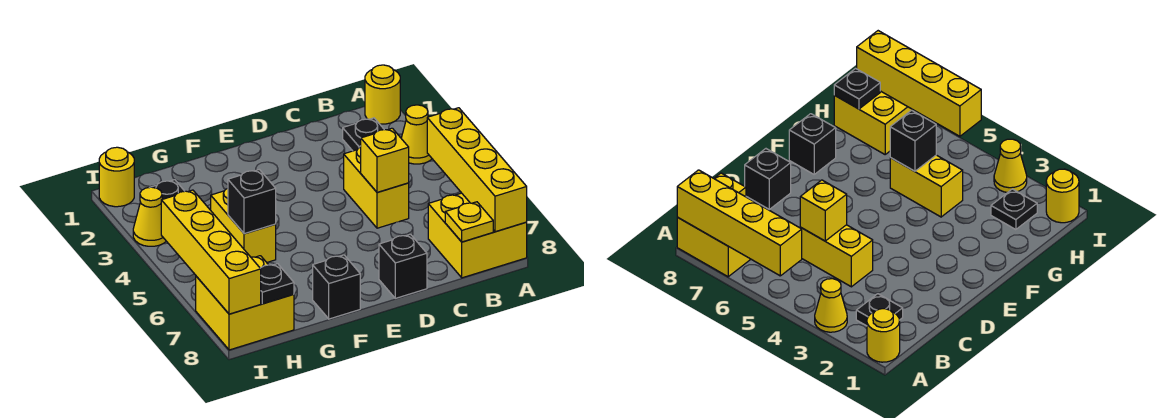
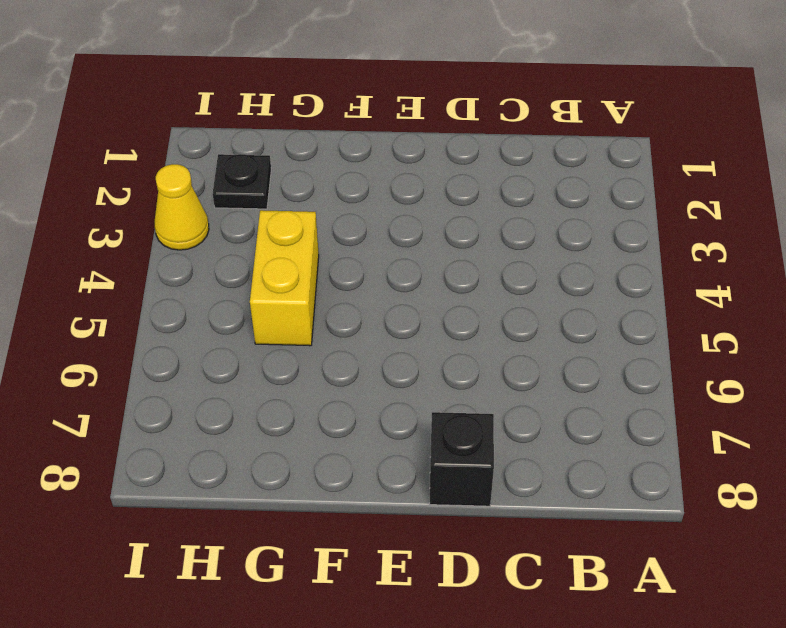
none -> yellow round brick A1 level 1
none -> yellow cone A3 level 1
none -> yellow brick A7:B8 level 1

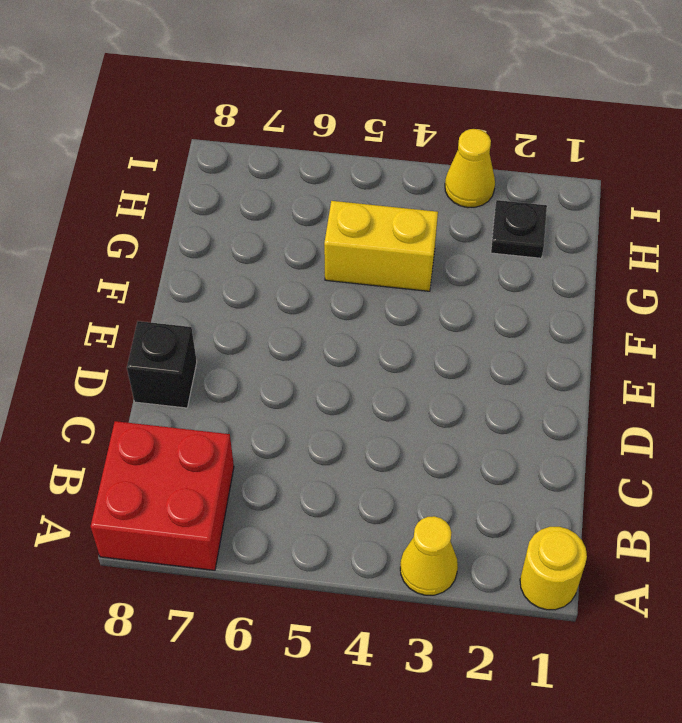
red brick A7:B8 level 1 -> yellow brick A7:B8 level 1
none -> black plate B2 level 1
none -> yellow brick C4:C5 level 1
none -> black brick F8 level 1

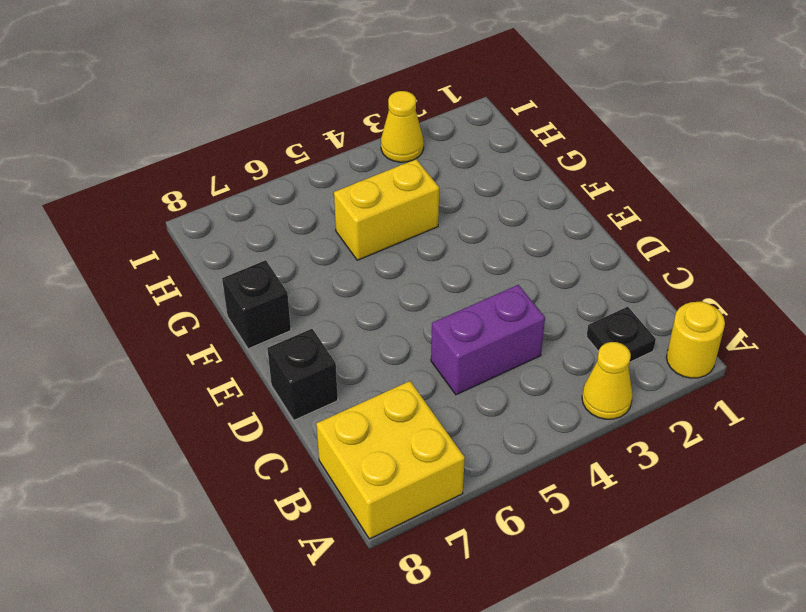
purple brick C4:C5 level 1 -> yellow brick C4:C5 level 1
none -> black plate H2 level 1
none -> yellow brick H7:I8 level 1
none -> yellow round brick I1 level 1

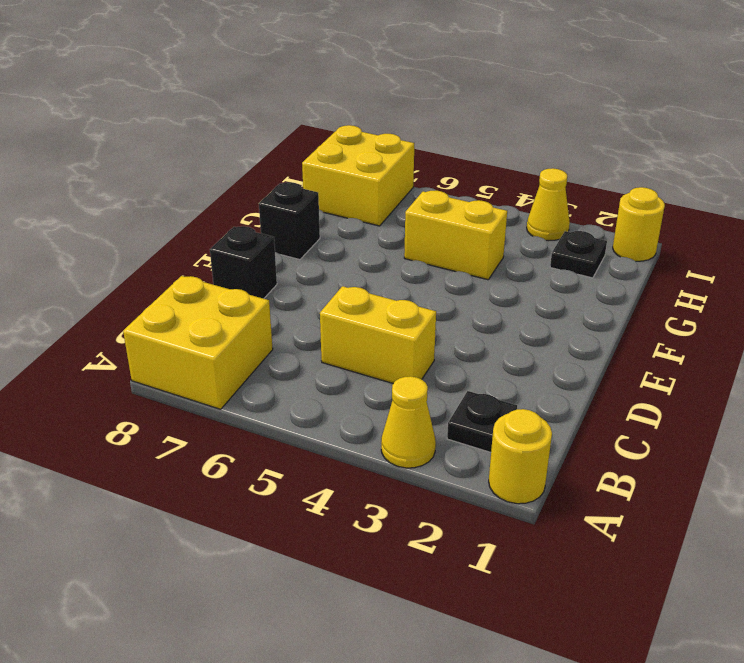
none -> yellow brick A5:A8 level 2
none -> yellow plate B8 level 2
none -> yellow brick C5 level 2

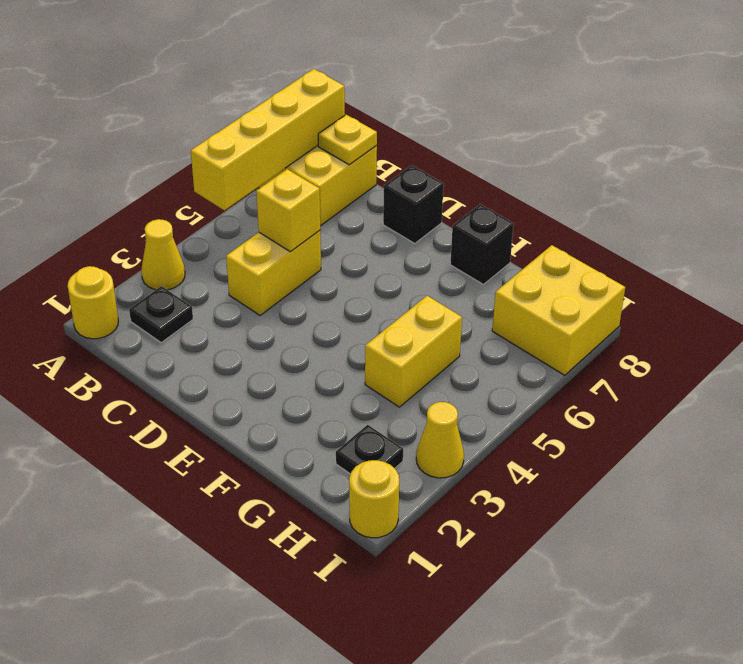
none -> black brick G5 level 2
none -> black plate H8 level 2
none -> yellow brick I5:I8 level 2

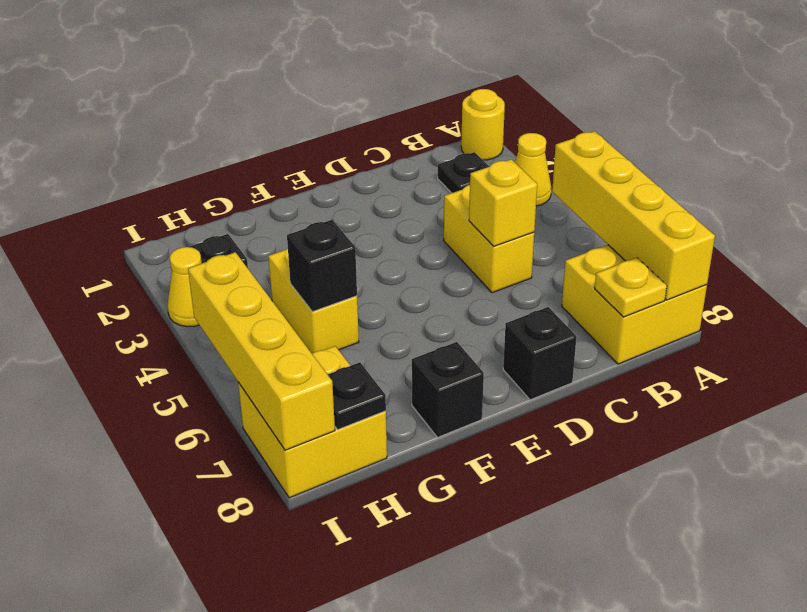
none -> yellow round brick I1 level 1

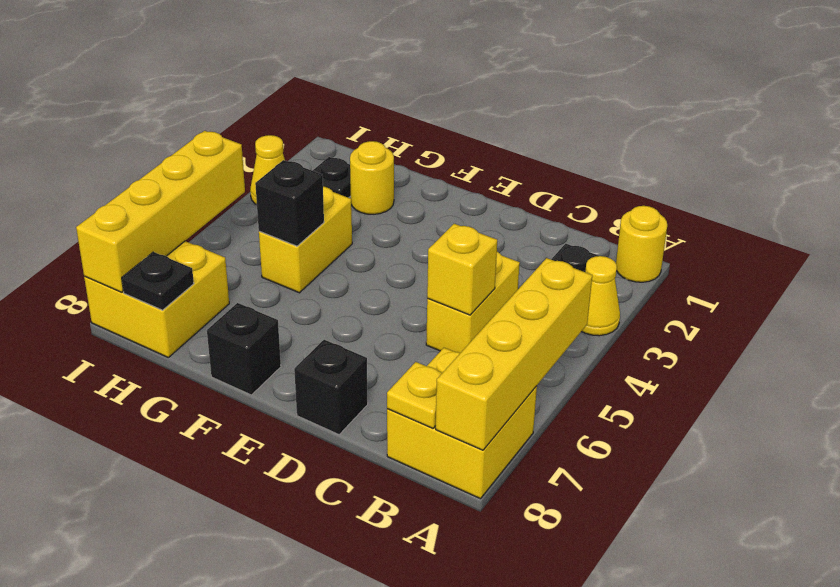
yellow round brick G2 level 1 -> yellow round brick I1 level 1

